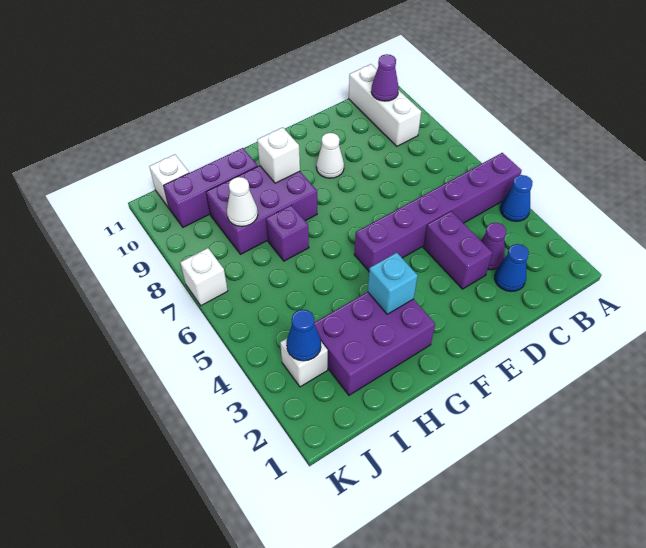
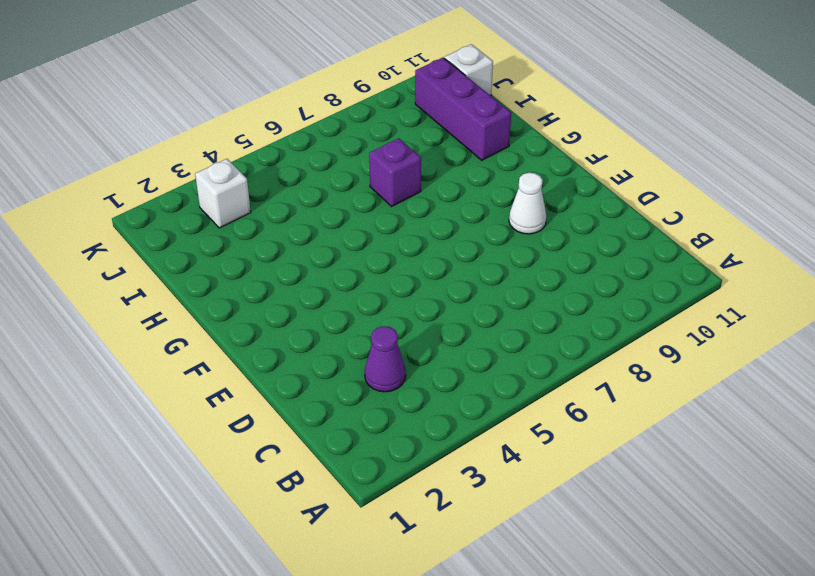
none -> blue cone A4 level 1
none -> purple brick A5:F5 level 1
none -> white brick B9:B11 level 1

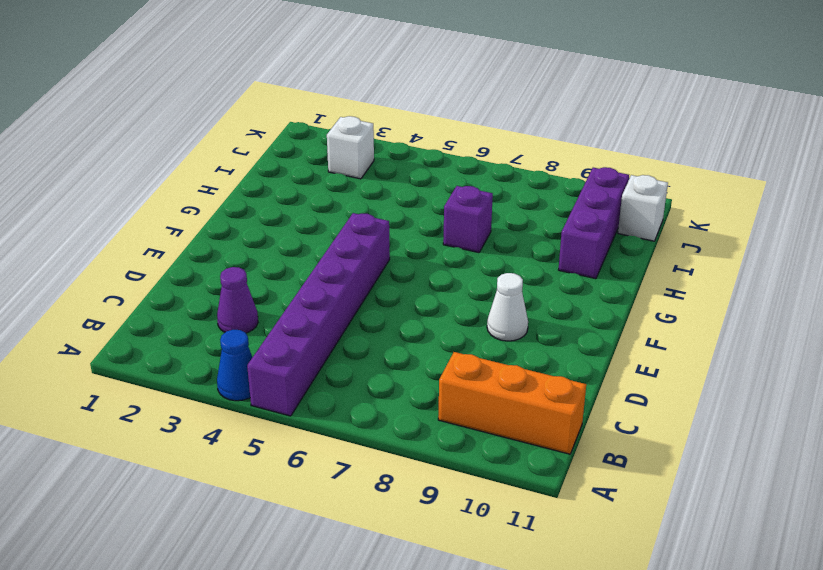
orange brick B9:B11 level 1 -> white brick B9:B11 level 1
none -> blue cone C2 level 1
none -> purple brick D3:D4 level 1
none -> purple brick G2:I3 level 1

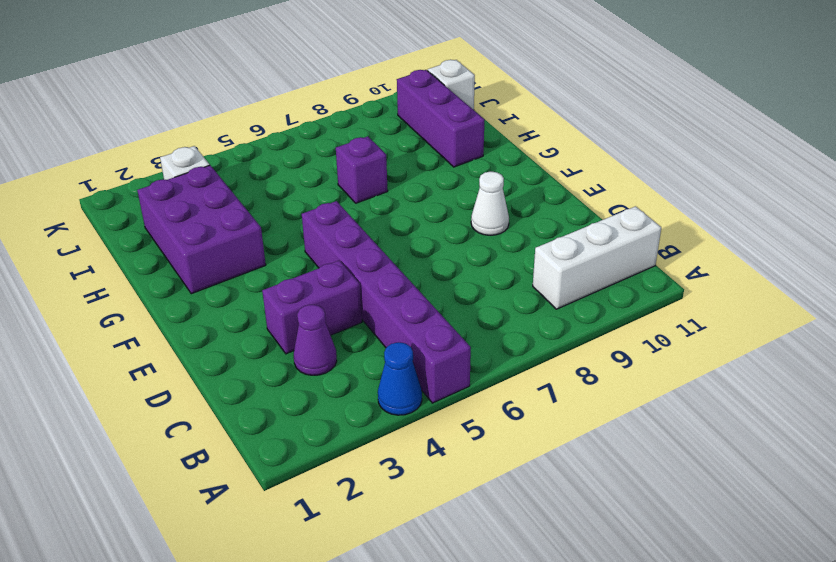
none -> blue cone C2 level 1
none -> purple brick G8:I9 level 1
none -> white brick K7 level 1

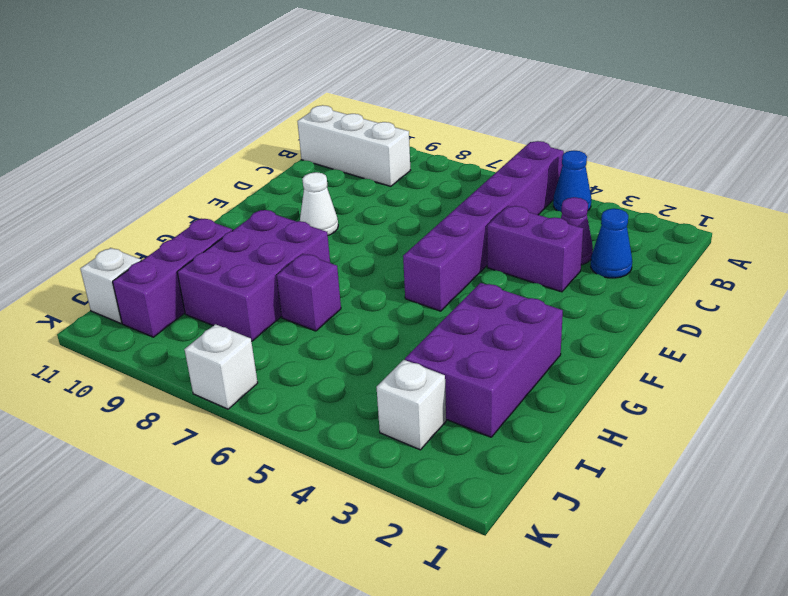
none -> purple cone B10 level 2
none -> cyan brick G3 level 2
none -> white brick G9 level 2

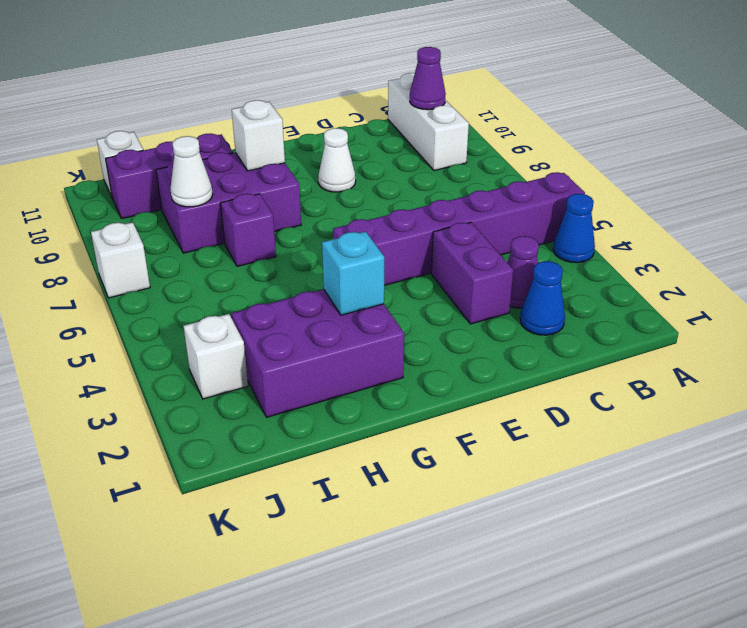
none -> blue cone J3 level 2

